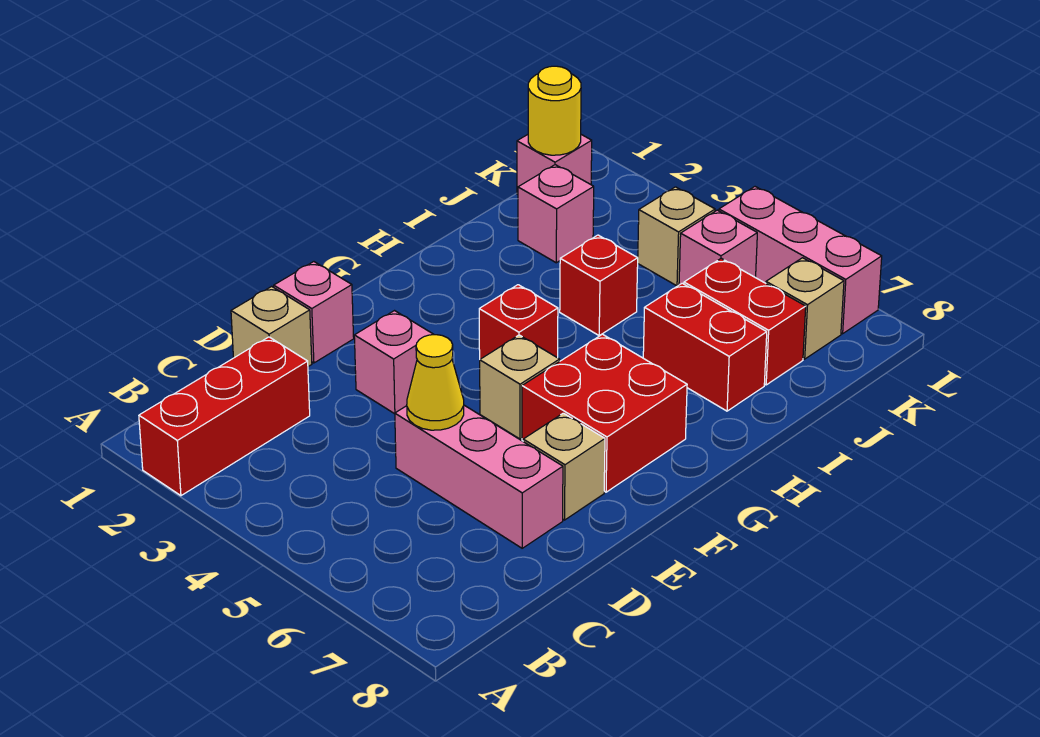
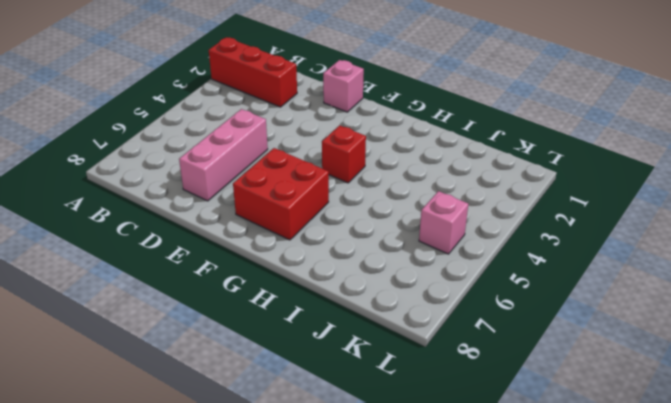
none -> tan brick D1 level 1
none -> pink brick E3 level 1
none -> tan brick E7 level 1

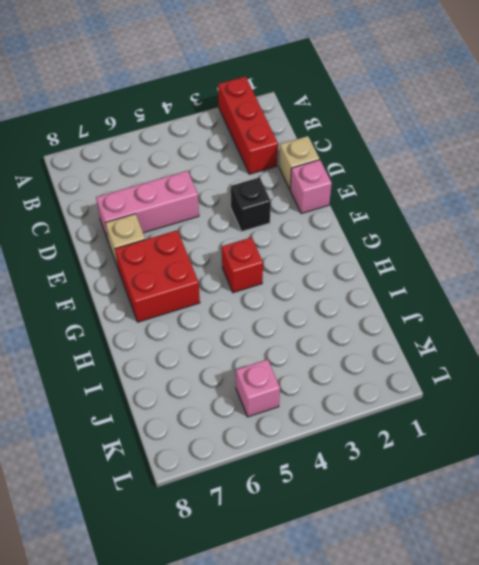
black brick E3 level 1 -> pink brick E3 level 1
none -> tan brick F5 level 1
none -> red brick I4 level 1
none -> red brick I6:I7 level 1

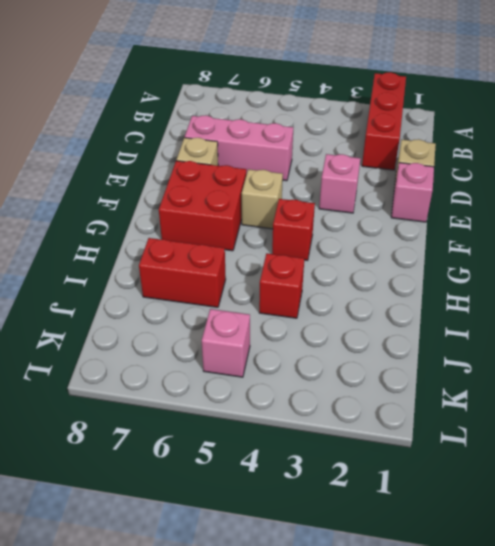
none -> pink brick J2 level 1
none -> red brick J6:J7 level 1
none -> pink brick K1 level 1

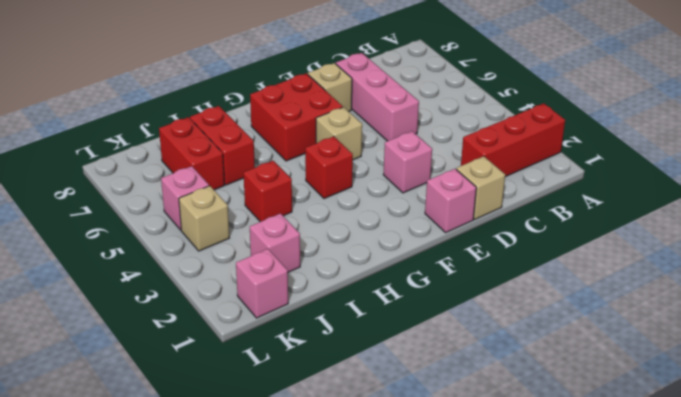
none -> tan brick K7 level 1
none -> pink brick L5:L7 level 1
none -> yellow cone D5 level 2

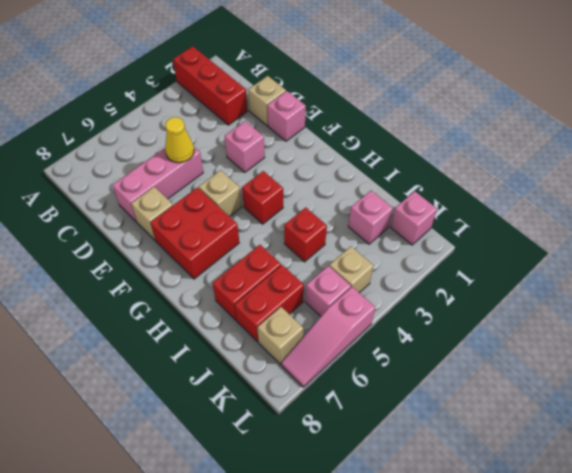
pink slope L5:L7 level 1 top 5 -> pink brick L5:L7 level 1
none -> yellow round brick K1 level 2

